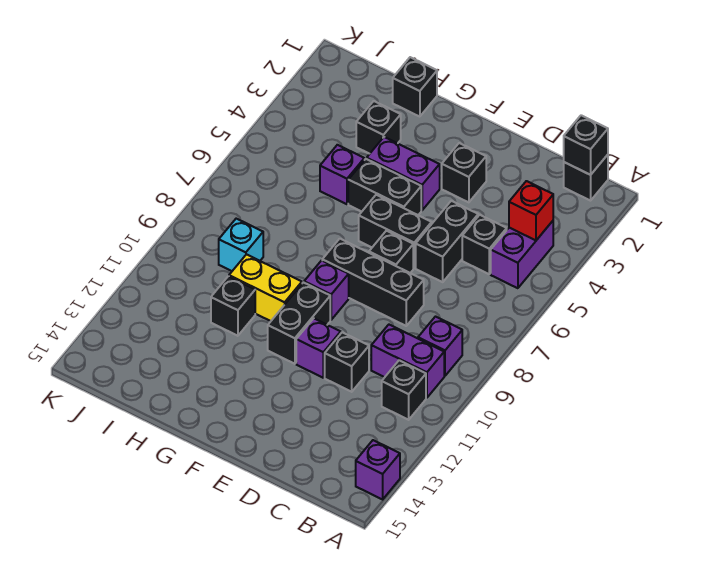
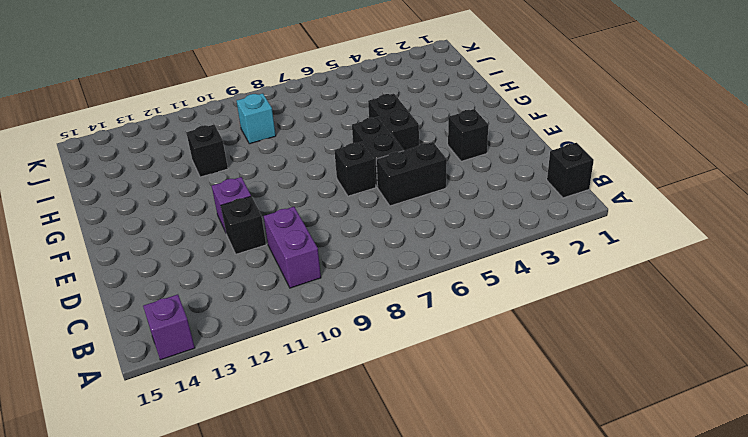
none -> purple brick B4:B5 level 1
none -> purple brick B9 level 1
none -> black brick B11 level 1

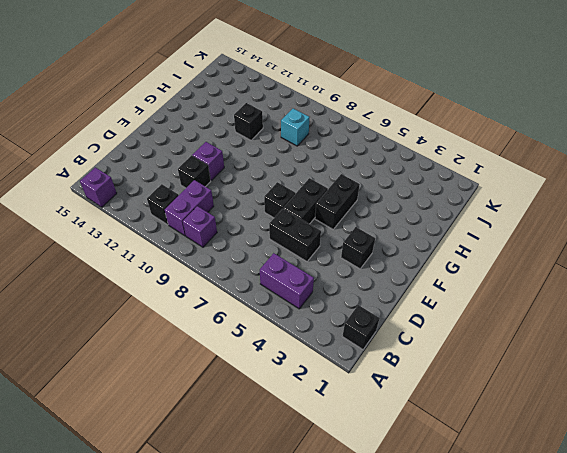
none -> black brick C5 level 1
none -> black brick D8:F8 level 1
none -> purple brick F4:G4 level 1

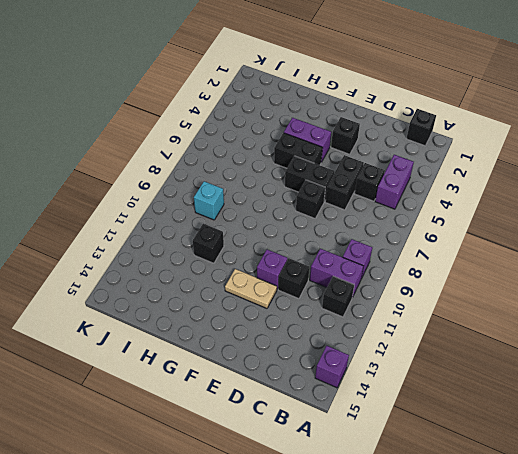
tan plate E12:F12 level 1 -> none
none -> black brick D8:F8 level 1
none -> purple brick F9 level 1
none -> black brick F10:F11 level 1

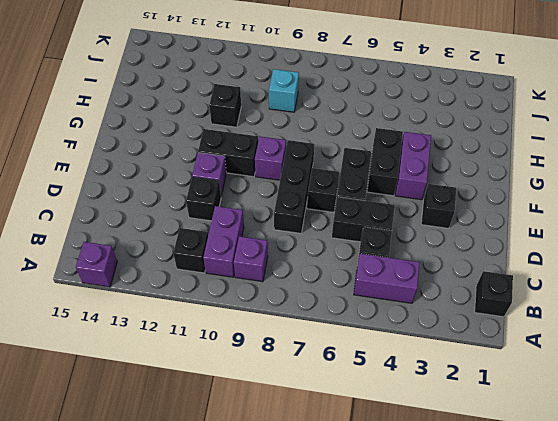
none -> yellow brick G10:H10 level 1
none -> black brick H1 level 1
none -> black brick H3 level 1

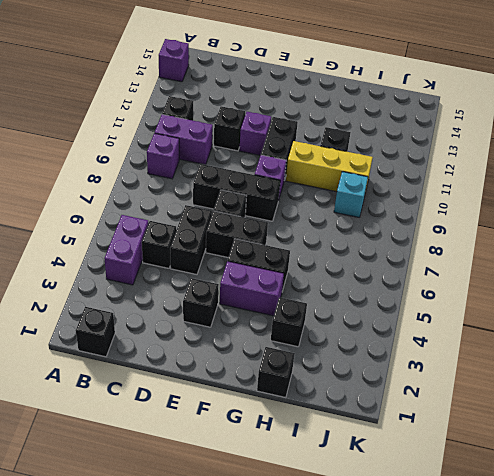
yellow brick G10:I10 level 1 -> yellow brick G10:H10 level 1
none -> purple brick H5 level 1
none -> black brick B1 level 2
none -> red brick B4 level 2

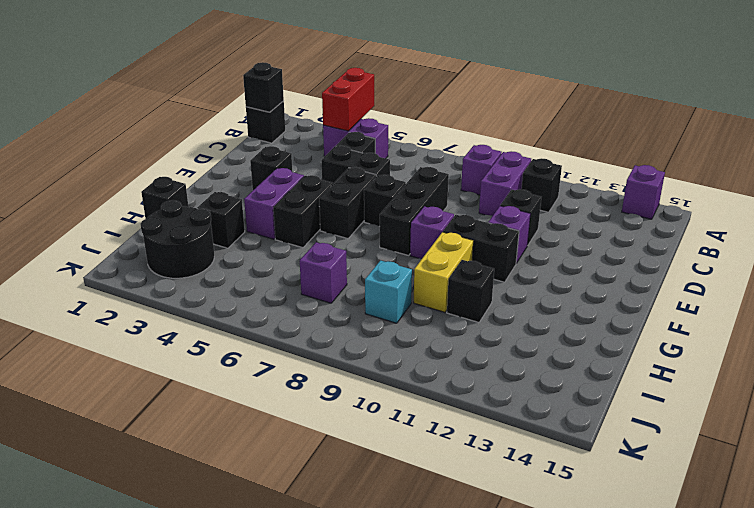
red brick A4:B4 level 2 -> red brick B4 level 2
black round brick I2:J3 level 1 -> none
purple brick I7 level 1 -> purple brick H5 level 1

